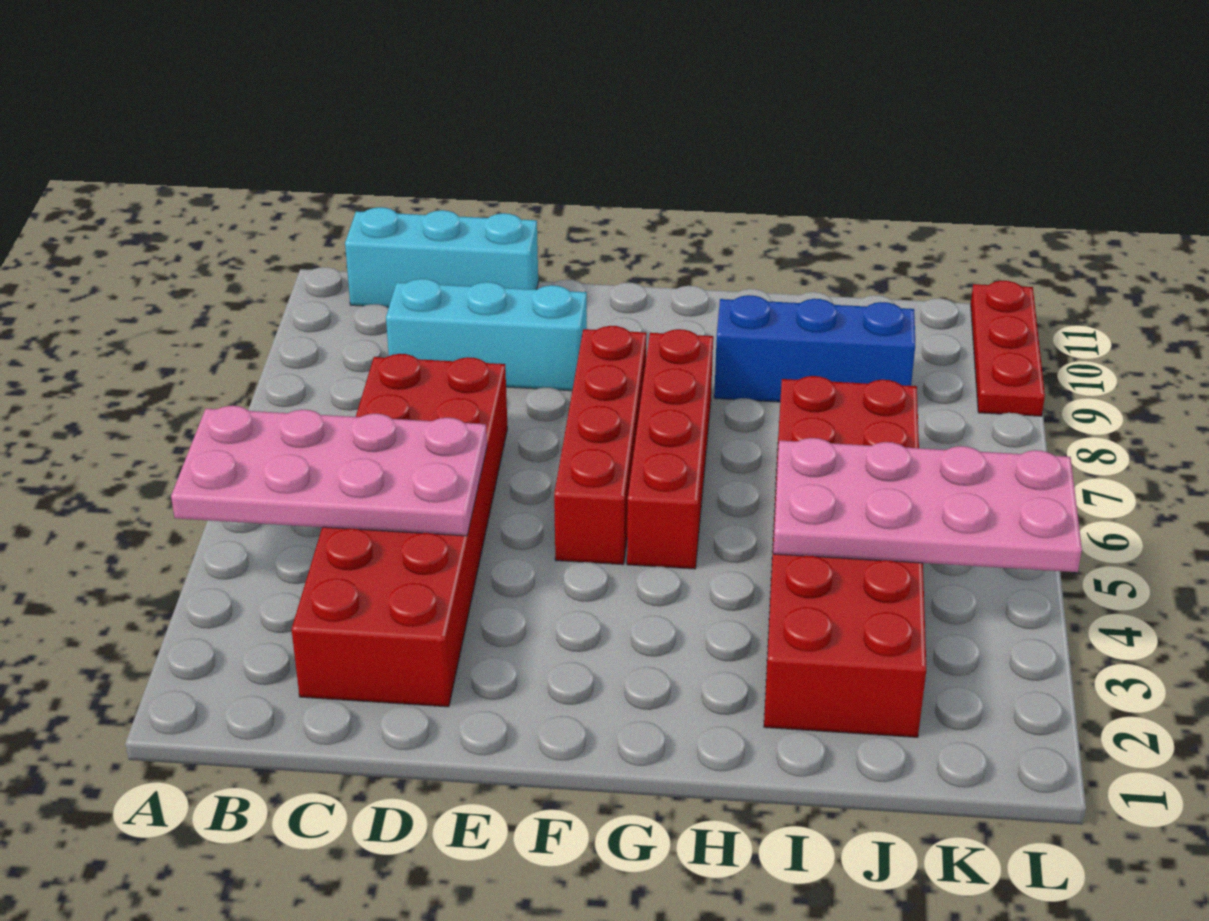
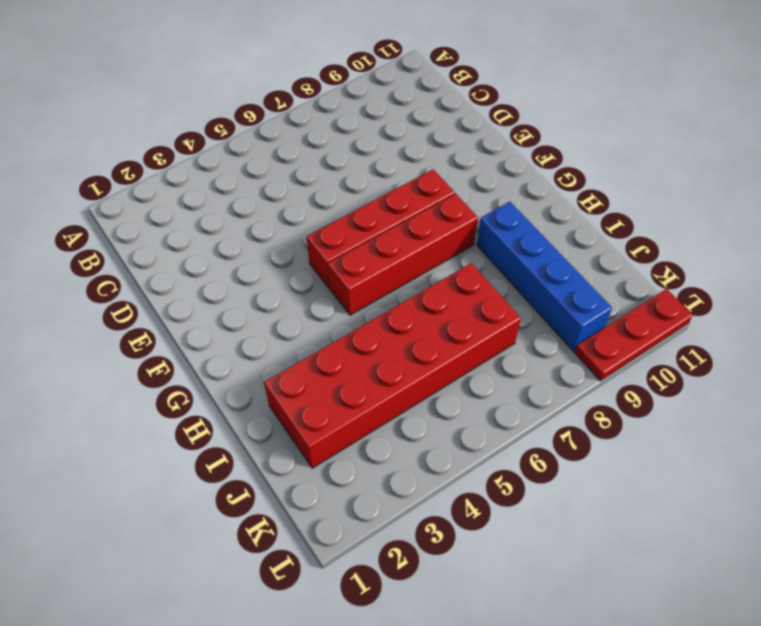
blue brick H9:K9 level 1 -> blue brick H9:J9 level 1
none -> cyan brick B11:D11 level 1
none -> red brick C2:D7 level 1

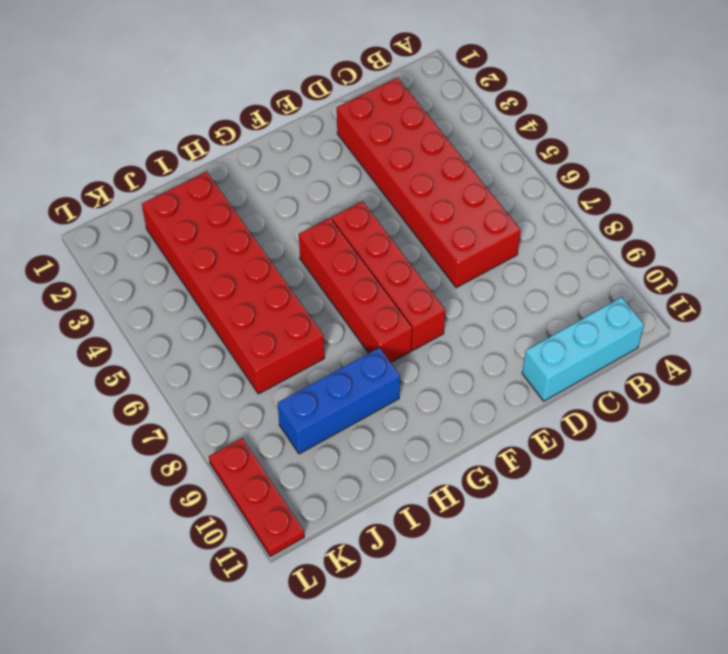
none -> cyan brick C9:E9 level 1
none -> pink plate A4:D5 level 2

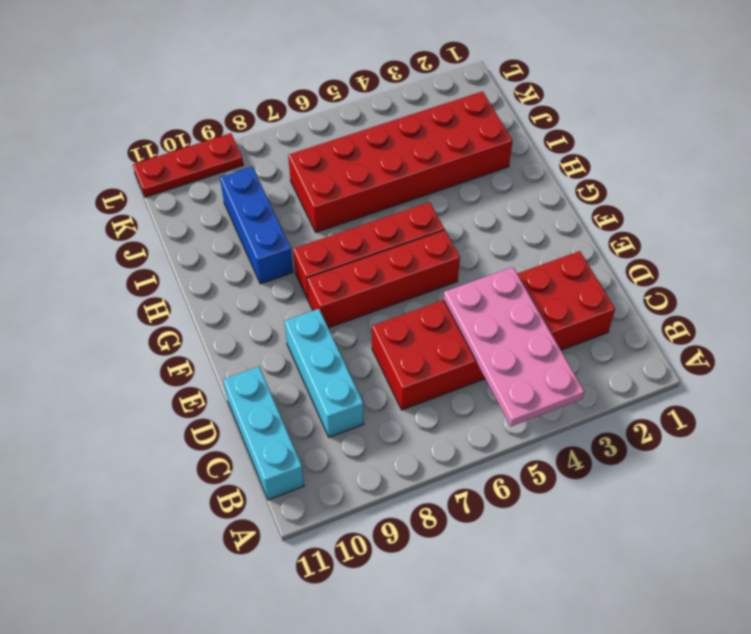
none -> pink plate I4:L5 level 2

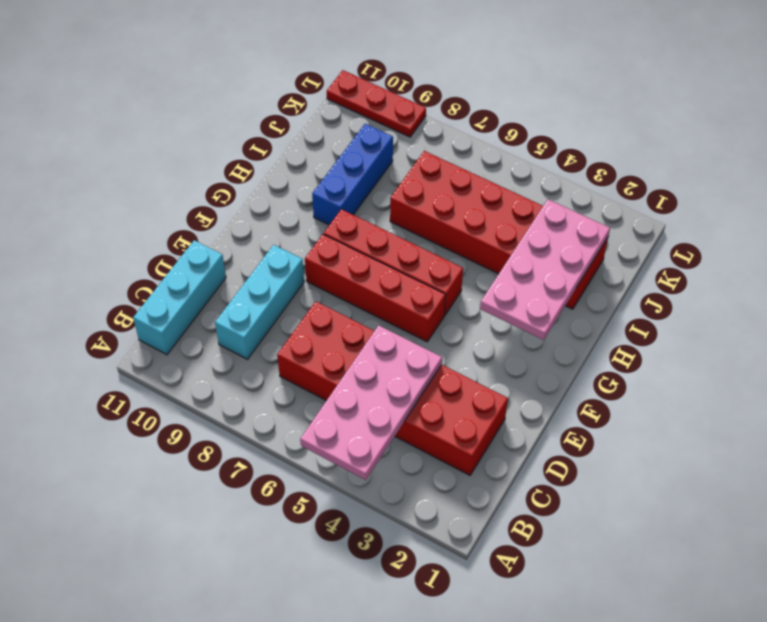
pink plate G2:J3 level 2 -> pink plate I4:L5 level 2

